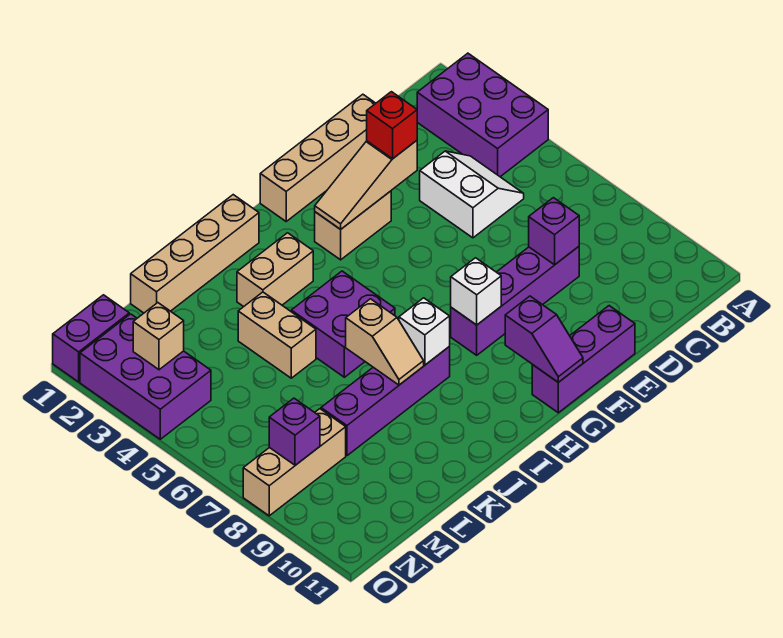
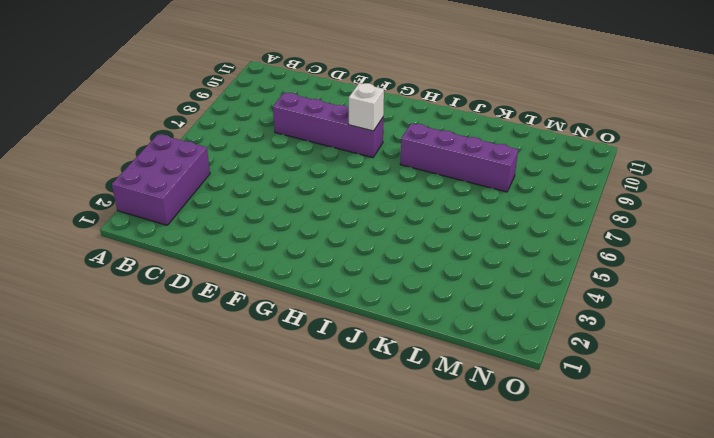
none -> white slope C4:D5 level 1 top D
none -> tan brick D1:G1 level 1
none -> purple brick E11:G11 level 1

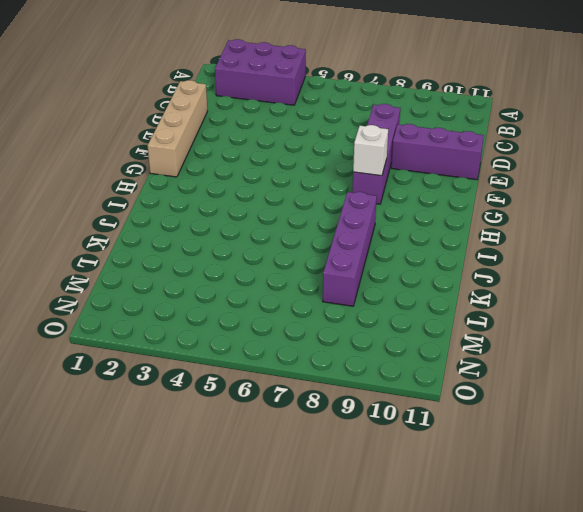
purple brick E9:E11 level 1 -> purple brick E11:G11 level 1
none -> white slope C4:D5 level 1 top D
none -> tan brick F3:G3 level 1
none -> tan brick I1:L1 level 1

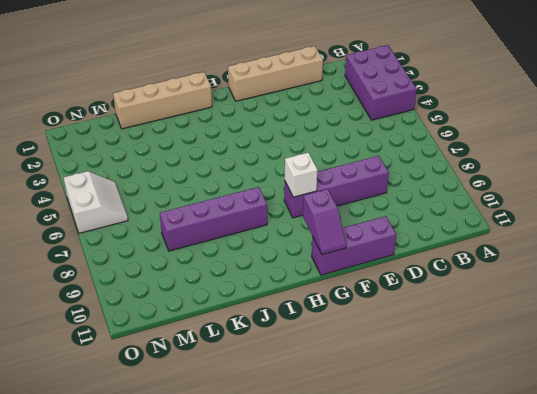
white slope N5:O6 level 1 top O -> white slope C4:D5 level 1 top D
none -> tan brick F3:G3 level 1
none -> tan brick I3:J3 level 1
none -> purple brick I5:J6 level 1

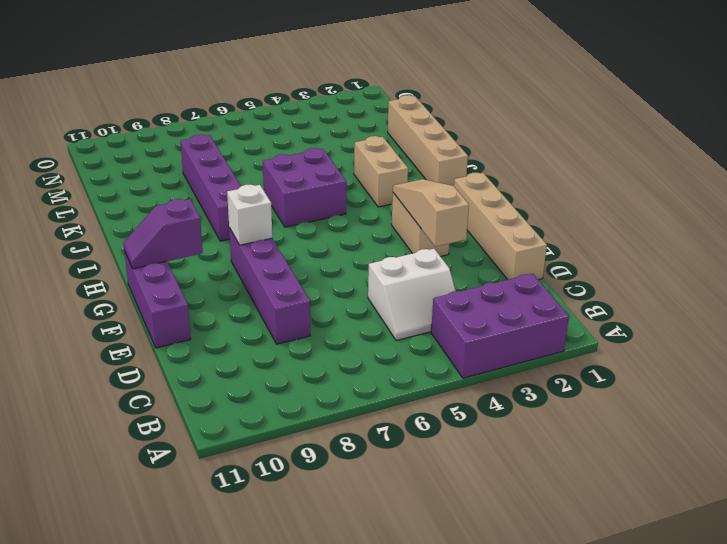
none -> tan brick K4:K5 level 1
none -> tan brick M8:O8 level 1
none -> purple brick N1:O1 level 1

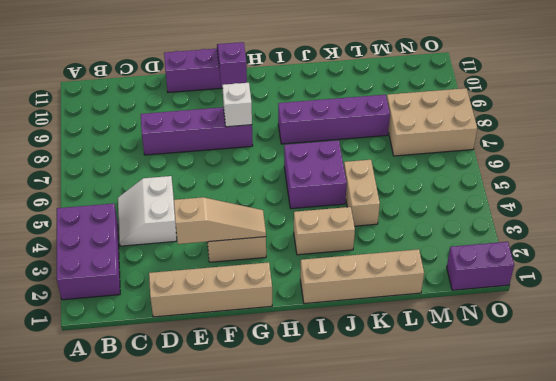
tan brick M7:O8 level 1 -> tan brick M8:O8 level 1
none -> purple brick N2:O4 level 1
none -> purple brick D8 level 2
none -> white brick I8 level 2

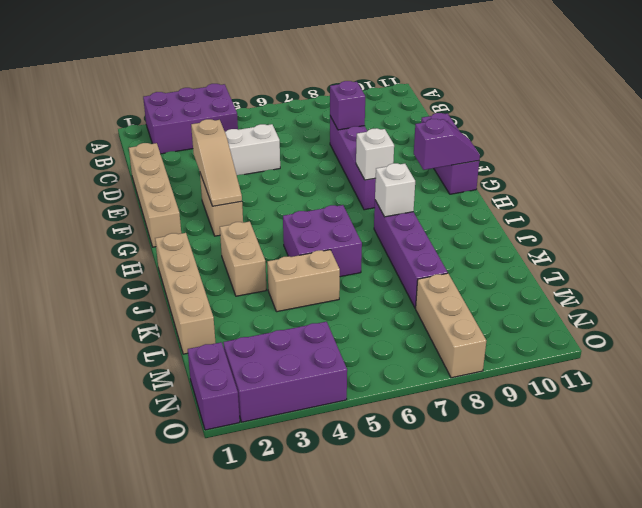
none -> tan slope J7:J8 level 2 top 7
none -> tan brick N3 level 2
none -> purple brick N8 level 2

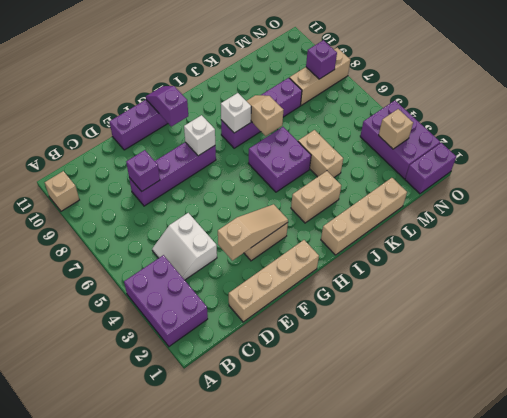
tan brick A10 level 1 -> none
none -> red brick E3 level 3

